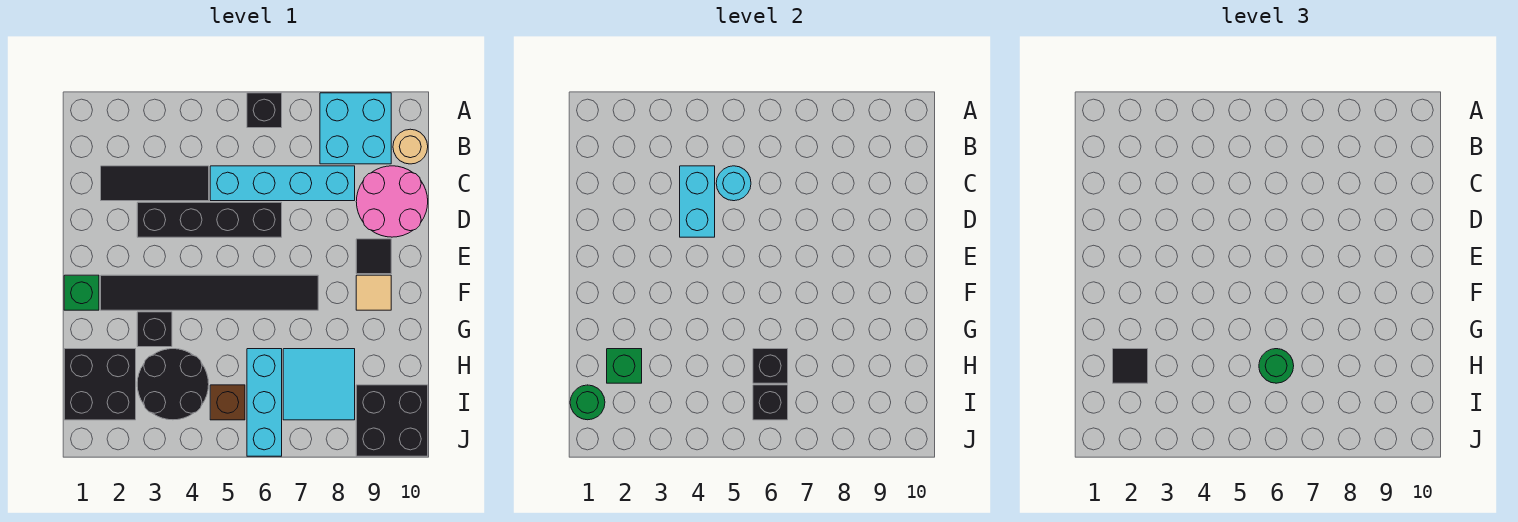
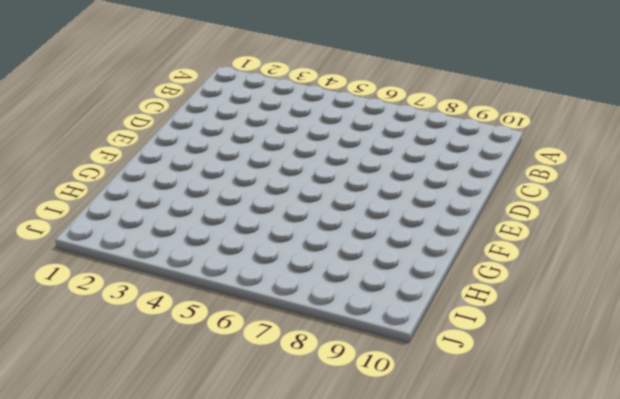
none -> black brick A6 level 1
none -> cyan brick A8:B9 level 1
none -> tan round brick B10 level 1

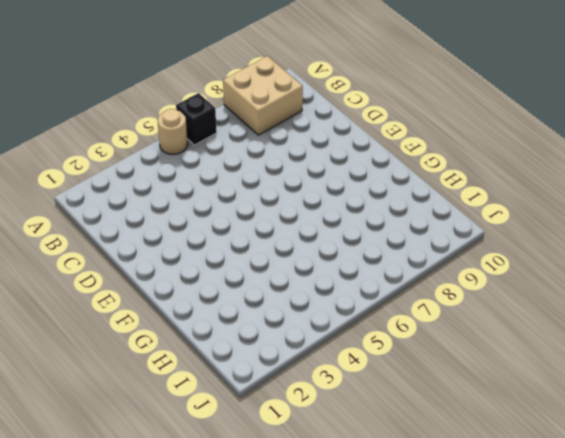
tan round brick A5 level 1 -> tan round brick B10 level 1
tan brick A8:B9 level 1 -> cyan brick A8:B9 level 1
none -> black tile C2:C4 level 1
none -> cyan brick C5:C8 level 1
none -> pink round brick C9:D10 level 1

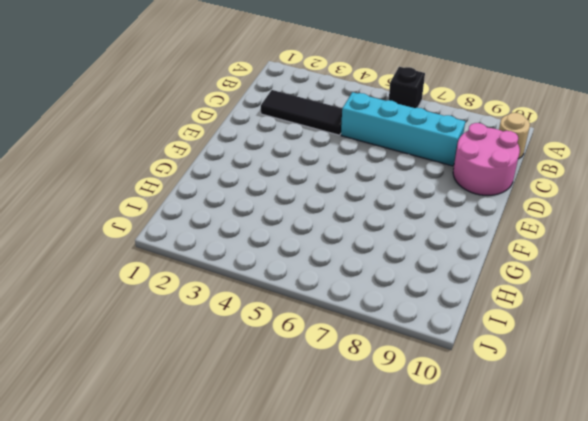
none -> cyan brick A8:B9 level 1
none -> black brick D3:D6 level 1
none -> black tile E9 level 1

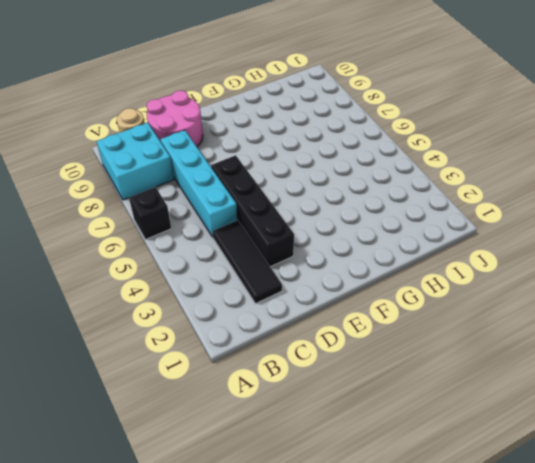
none -> black tile E9 level 1
none -> green brick F1 level 1
none -> black tile F2:F7 level 1

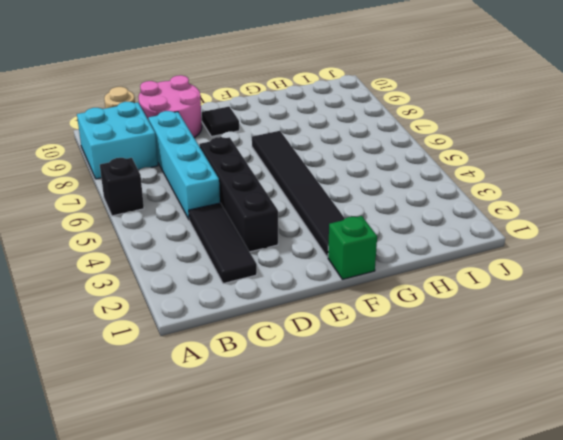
none -> tan tile F9 level 1
none -> black brick G3 level 1
none -> black brick H1:I2 level 1

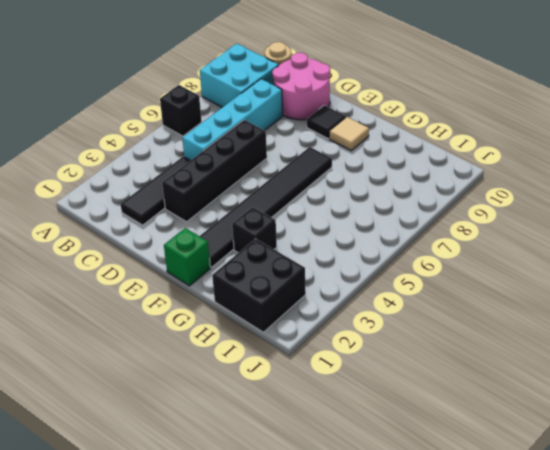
none -> black round brick H3:I4 level 1
none -> cyan brick H6:J6 level 1
none -> cyan tile H7:I8 level 1

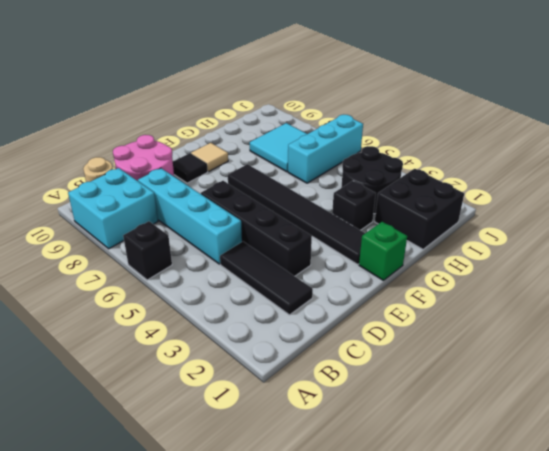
none -> brown brick I5 level 1
none -> black brick I9:J10 level 1
none -> cyan brick C4:D4 level 2

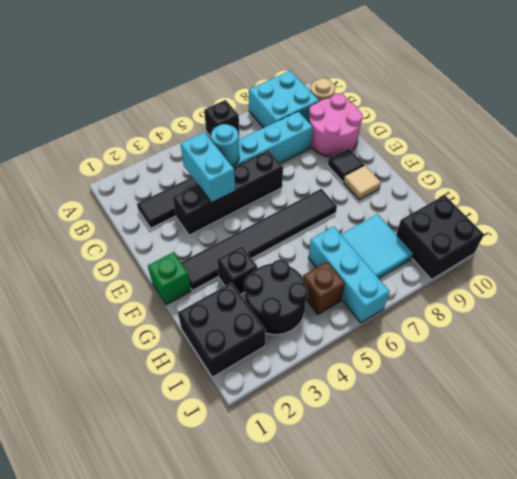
none -> green brick H2 level 2
none -> black brick H6 level 2
none -> green round brick I1 level 2

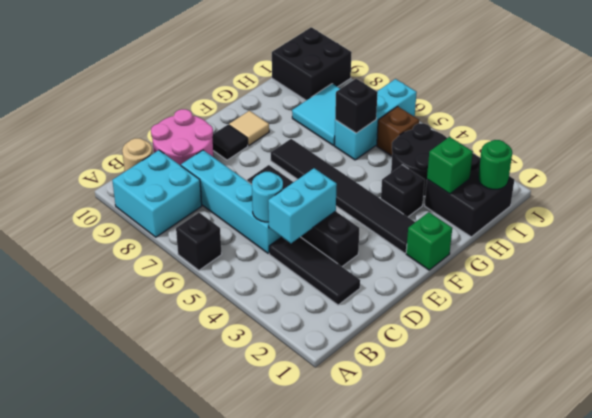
none -> black brick I6 level 2
none -> black tile H2 level 3
none -> green round brick H6 level 3

